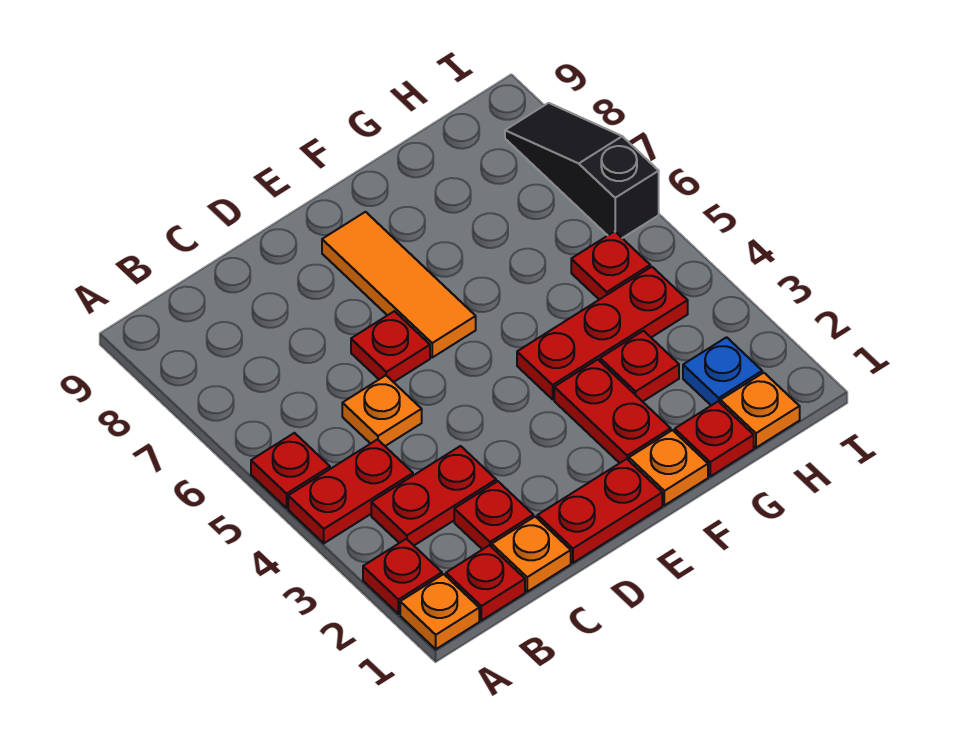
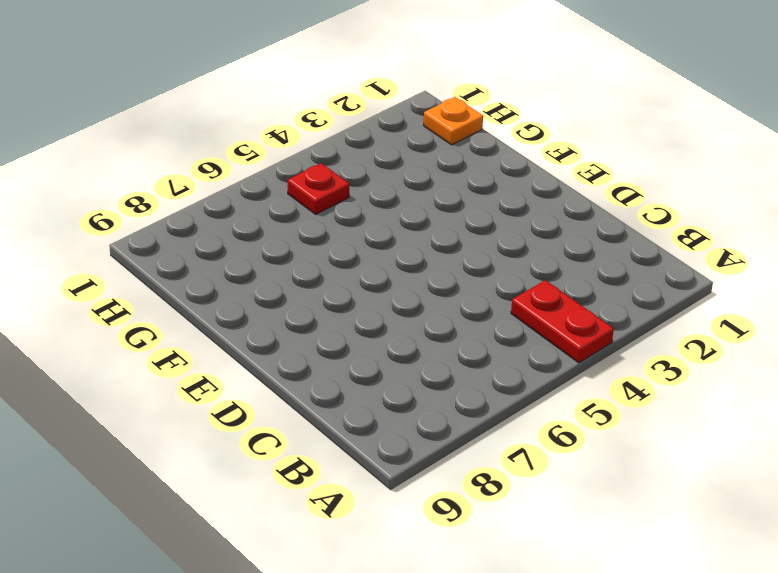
none -> orange plate A1 level 1
none -> red plate A2 level 1
none -> red plate A5 level 1

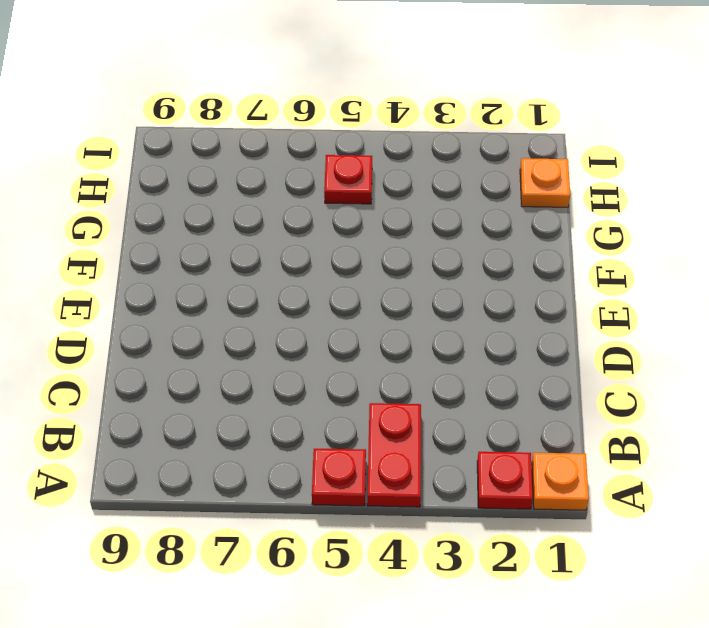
none -> red plate B1 level 1
none -> red plate B3:C3 level 1
none -> orange plate C1 level 1

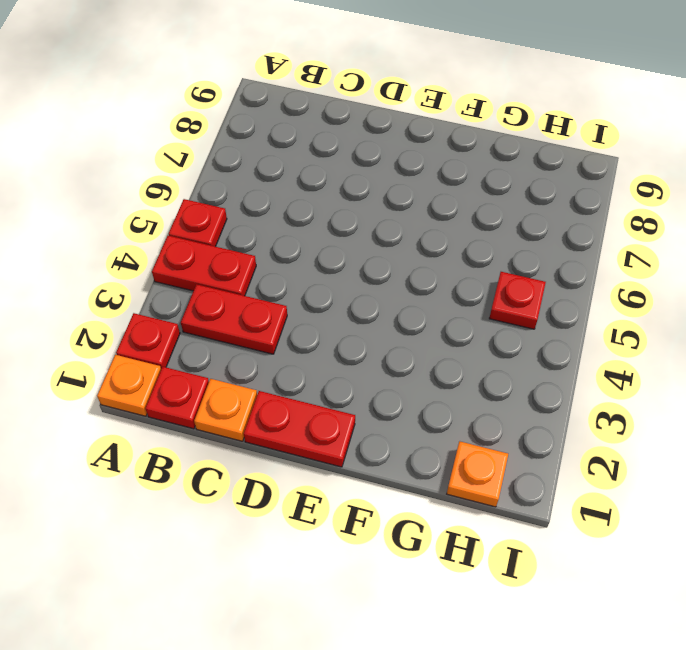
none -> red plate C2 level 1
none -> orange plate C5 level 1
none -> red plate D6 level 1

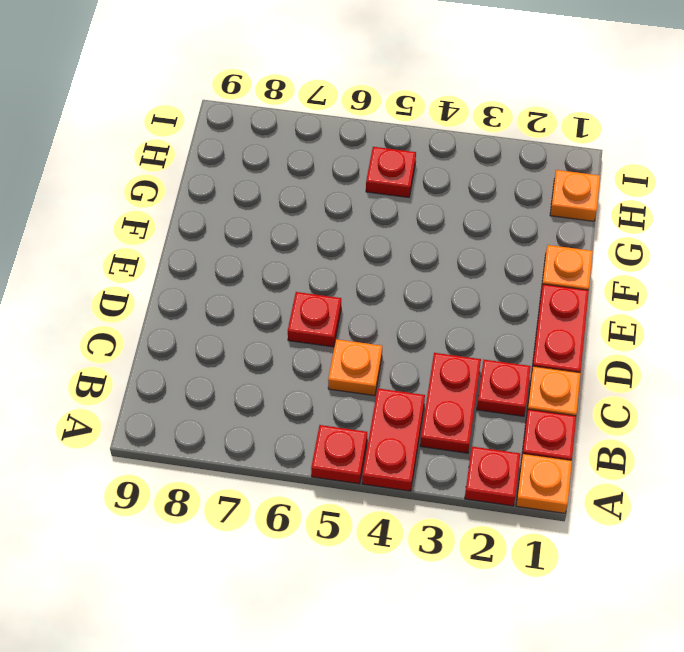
none -> orange tile E6:E8 level 1
none -> red plate F2:F3 level 1
none -> red plate F4:H4 level 1

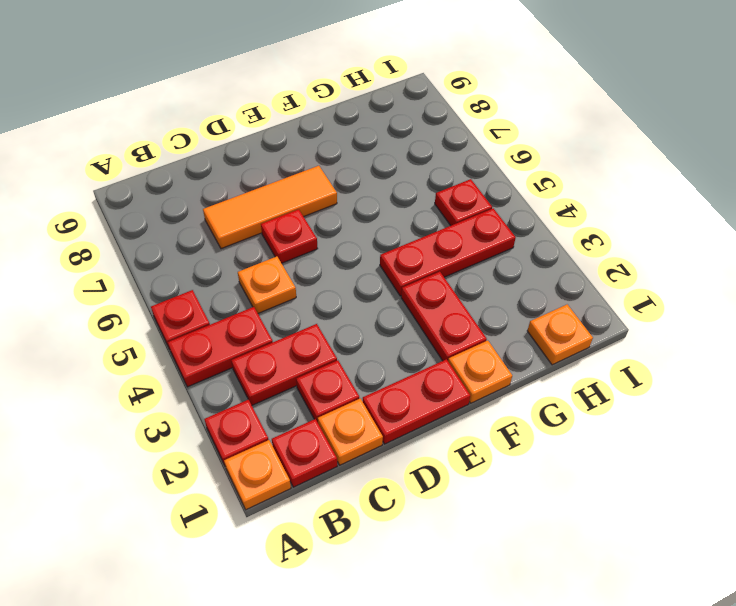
orange tile C7:E7 level 1 -> orange tile E6:E8 level 1
none -> red plate G1 level 1
none -> red plate G3 level 1
none -> blue plate H2 level 1

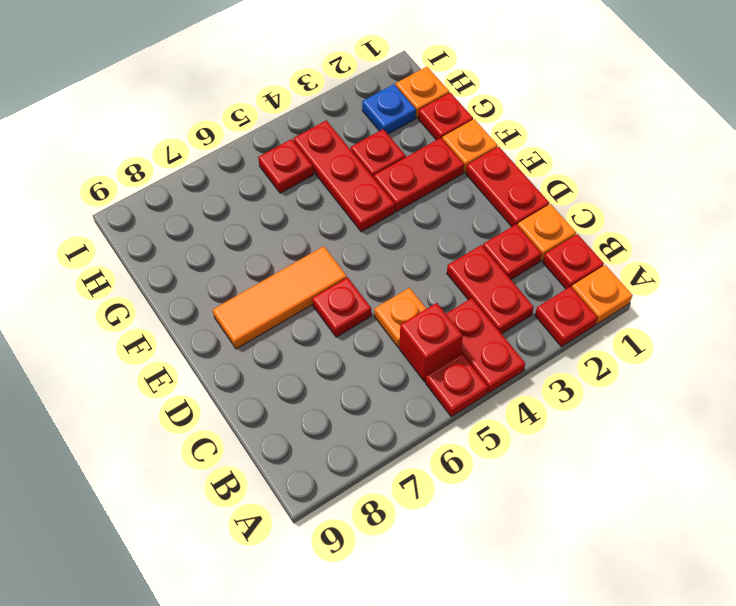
red brick B5 level 1 -> none
none -> black slope I6:I8 level 1 top 6

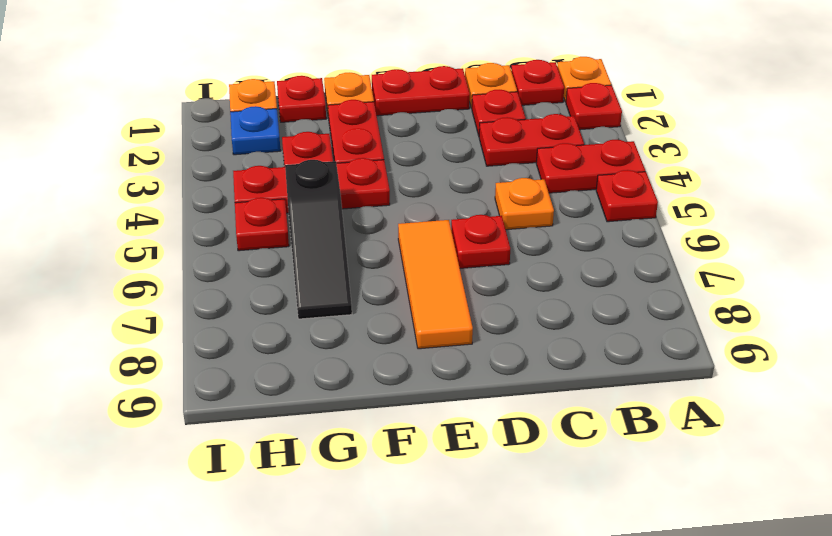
black slope G5:G7 level 1 top 5 -> black slope I6:I8 level 1 top 6

